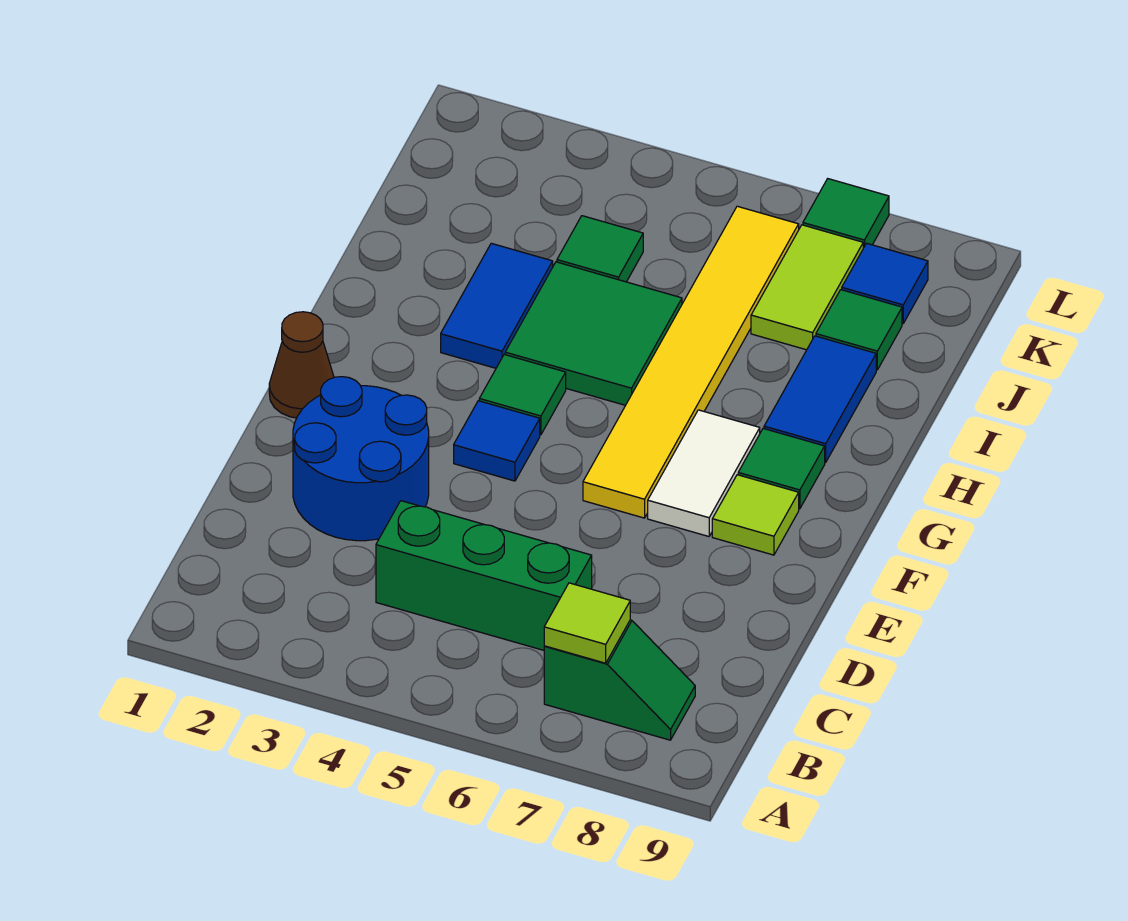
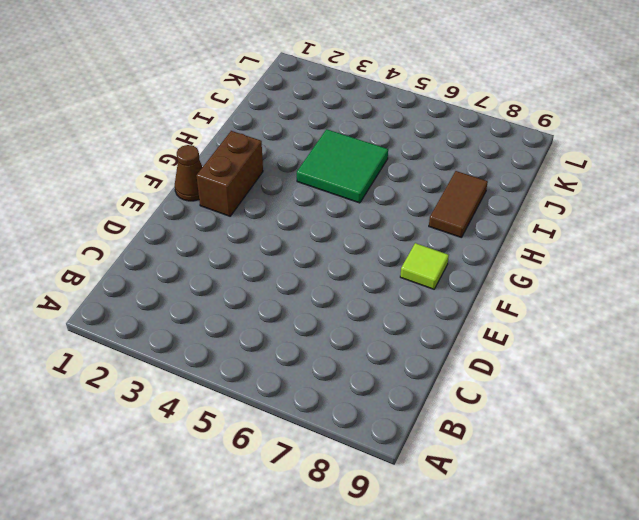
brown brick F2:G2 level 1 -> none
brown tile H8:I8 level 1 -> blue tile H8:I8 level 1
none -> green slope B7:B8 level 1 top 7
none -> green brick C4:C6 level 1
none -> blue round brick D2:E3 level 1

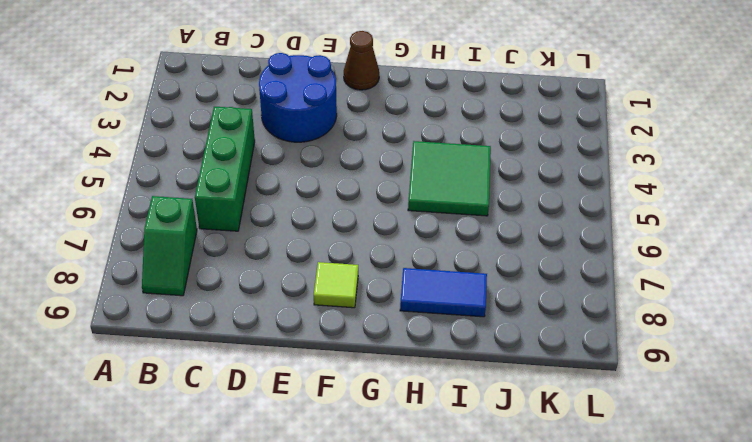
none -> blue tile F4 level 1
none -> yellow tile F6:K6 level 1
none -> white tile F7:G7 level 1

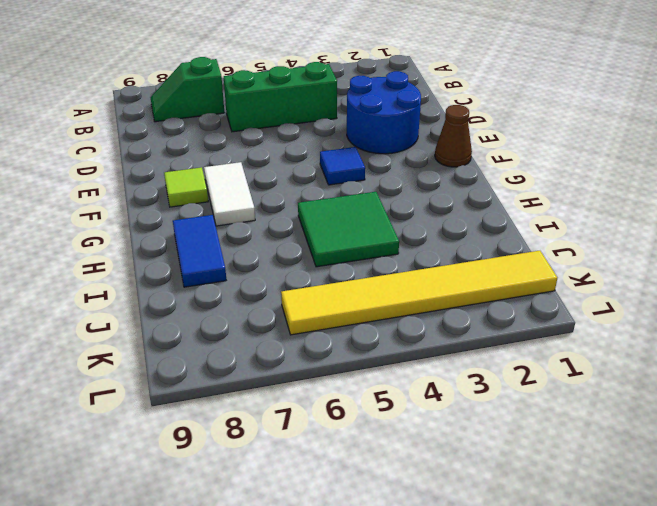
yellow tile K1:K6 level 1 -> yellow tile F6:K6 level 1
none -> green tile G4 level 1
none -> green tile G8 level 1
none -> blue tile H3:I3 level 1

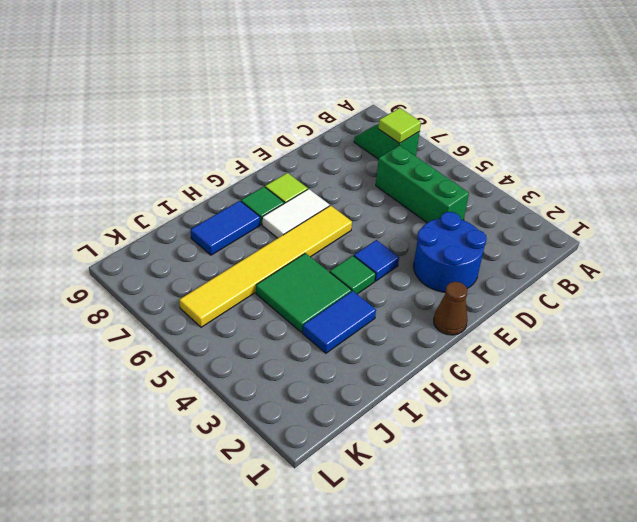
none -> green tile J4 level 1
none -> lime tile J7:K7 level 1
none -> green tile J8 level 1

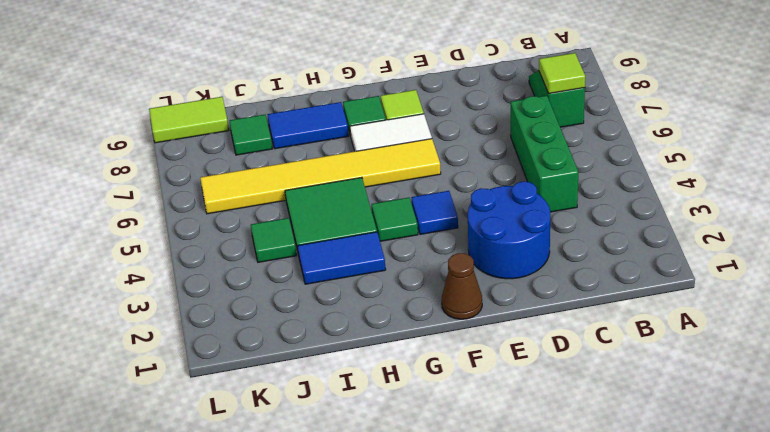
lime tile K9:L9 level 1 -> lime tile J7:K7 level 1
none -> blue tile K8 level 1
none -> green tile L7 level 1

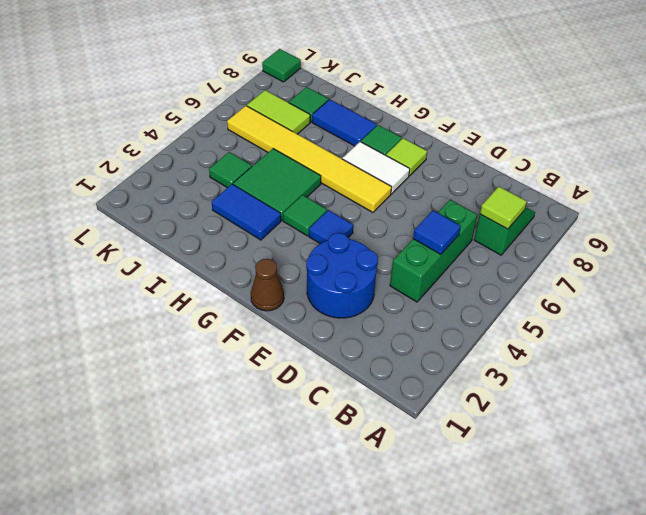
blue tile C5 level 2 -> blue tile K8 level 1
green tile L9 level 1 -> green tile L7 level 1

